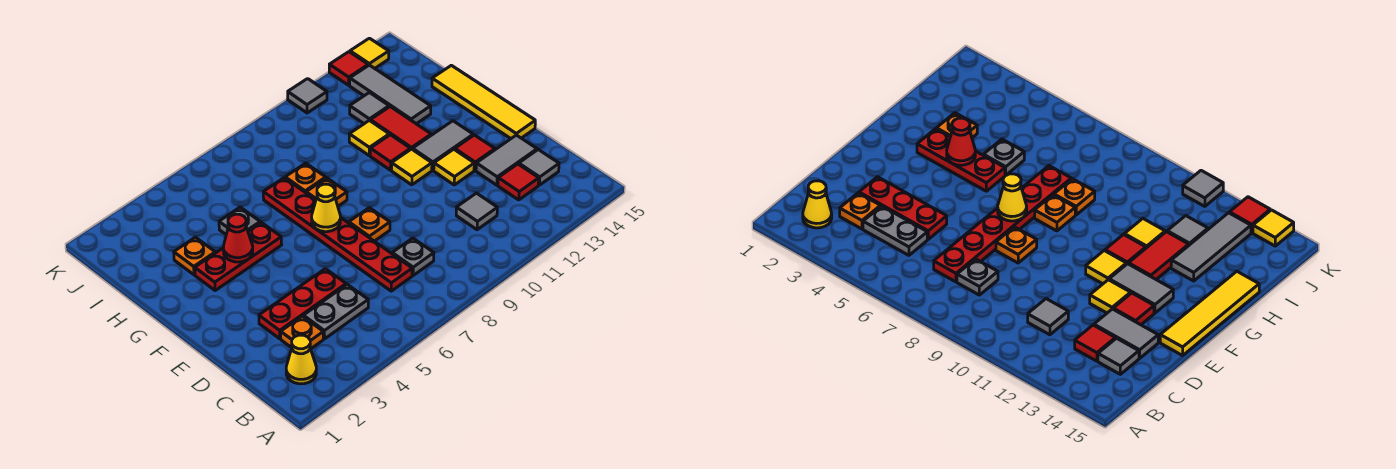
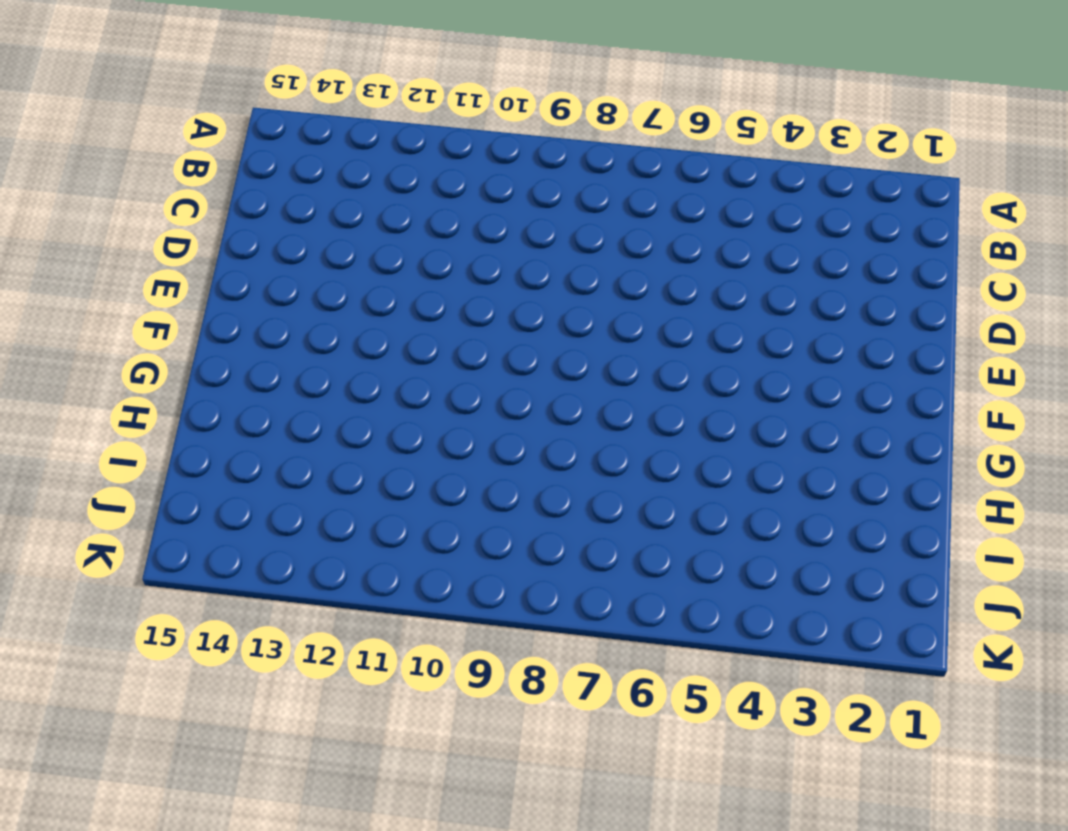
none -> yellow cone B2 level 1
none -> orange plate C3 level 1
none -> grey plate C4:C5 level 1
none -> red plate C7:H7 level 1

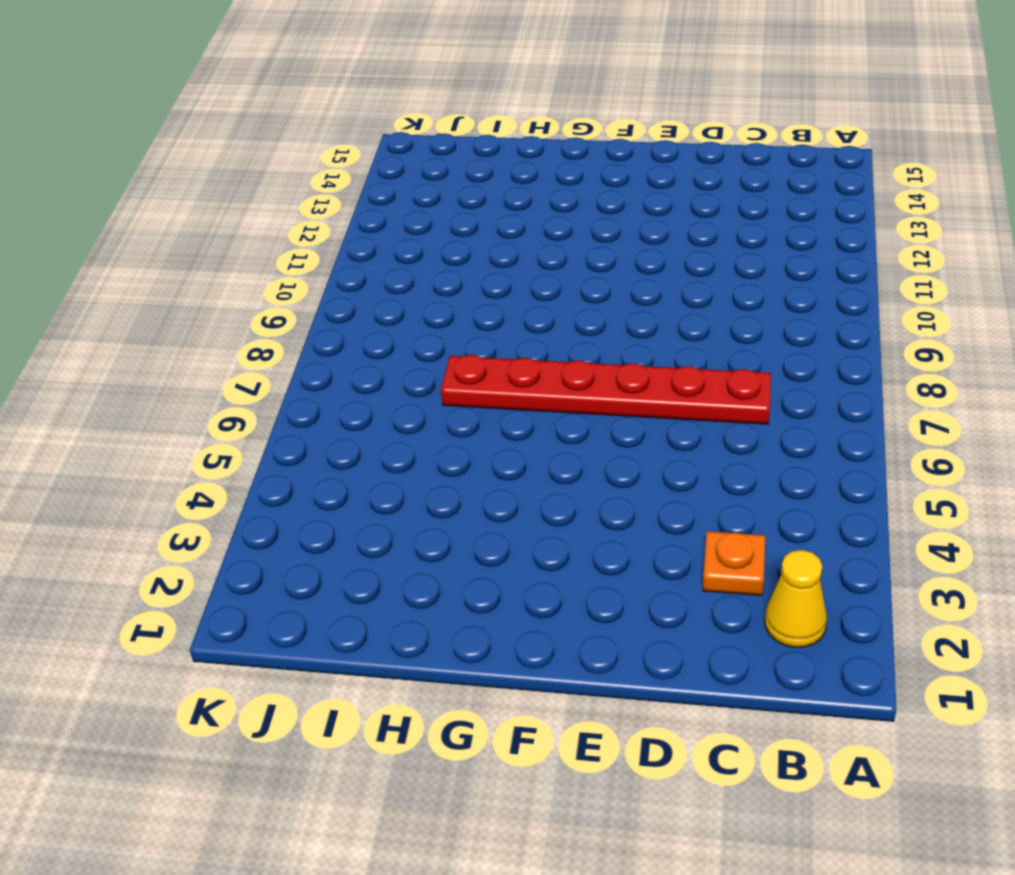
none -> grey plate C4:C5 level 1
none -> grey plate C8 level 1
none -> grey tile C11 level 1
none -> red tile C13 level 1

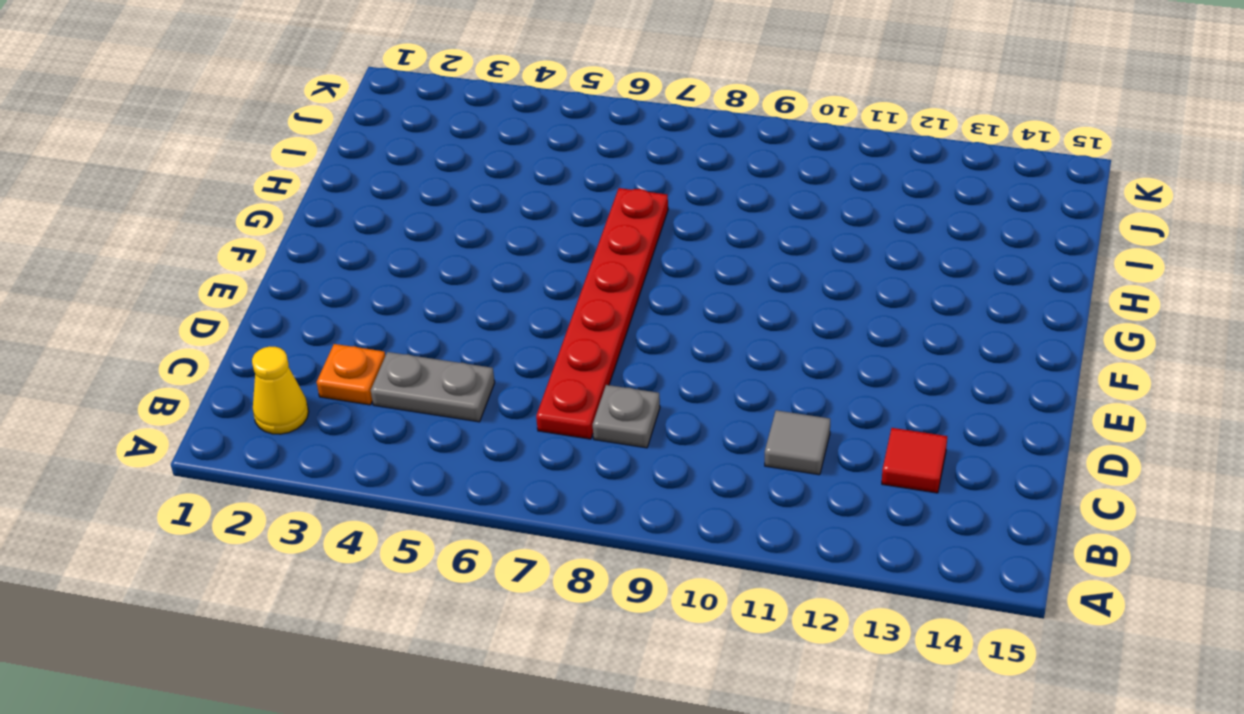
none -> grey tile C14 level 1
none -> red plate D3:D5 level 1
none -> grey tile D13:D14 level 1
none -> orange plate E8 level 1

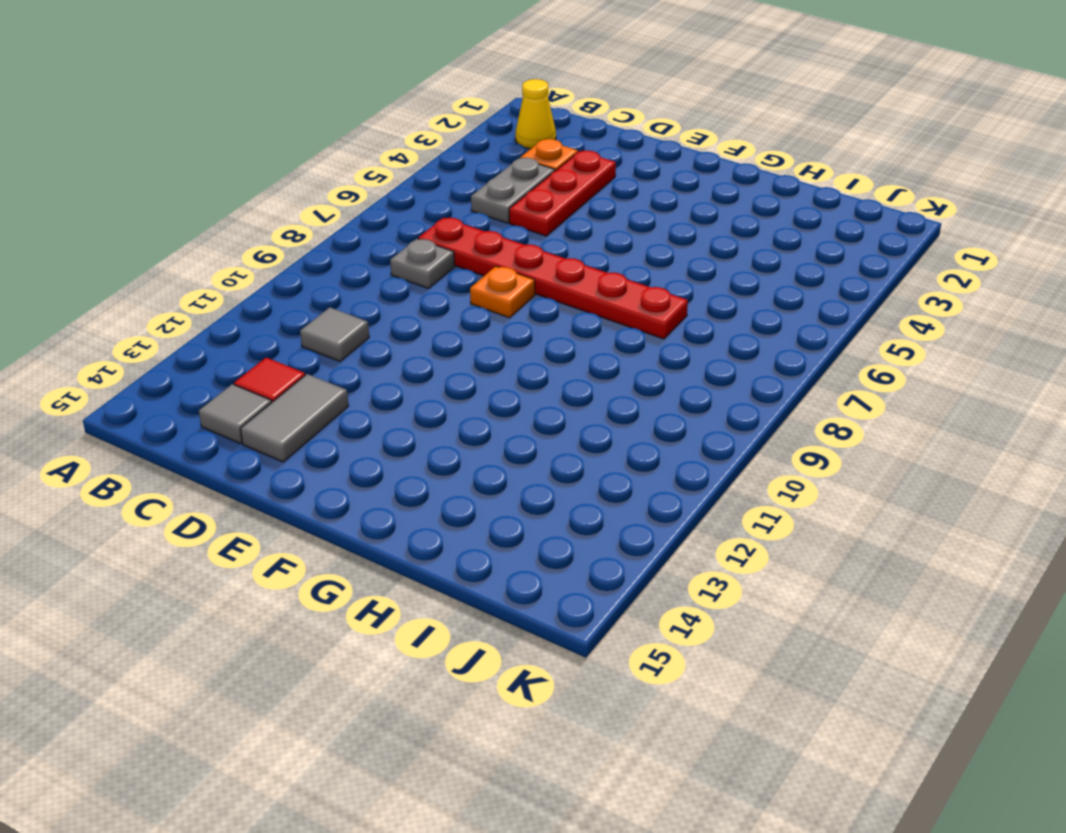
none -> yellow tile E12 level 1
none -> red tile E13 level 1
none -> yellow tile E15:H15 level 1
none -> yellow tile F11 level 1

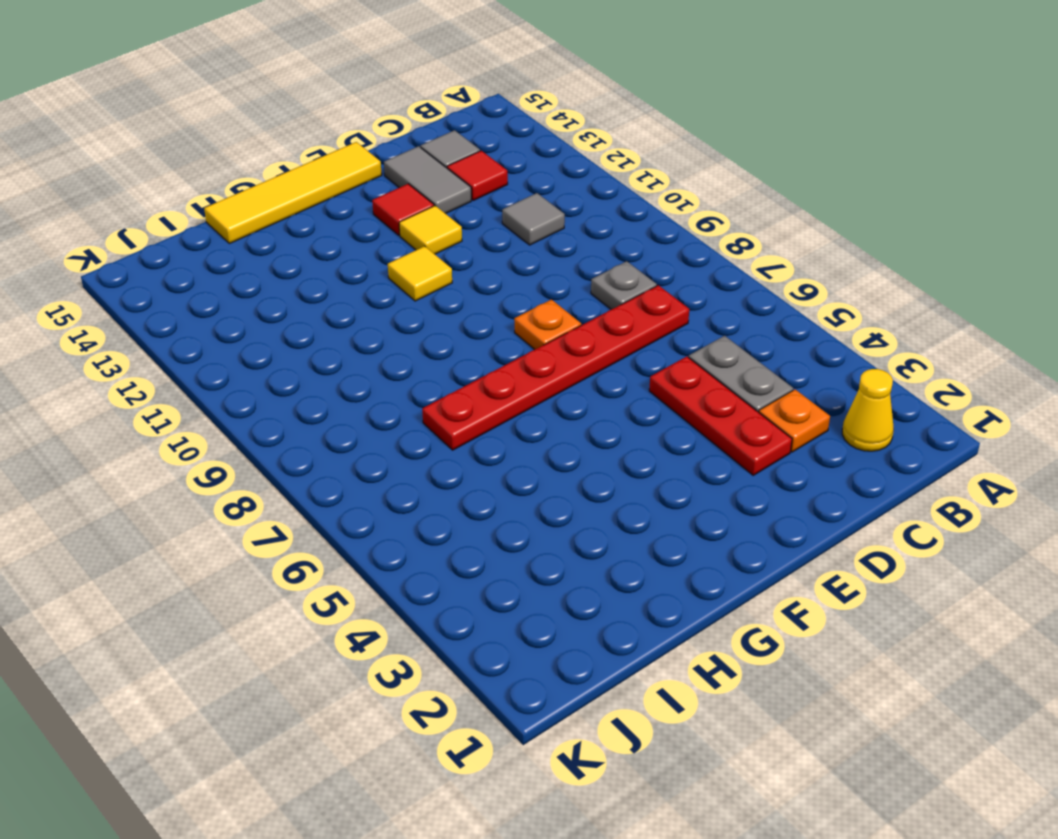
none -> grey tile F12:F13 level 1
none -> red plate G3:G5 level 1
none -> orange plate G8 level 1
none -> red tile G11 level 1

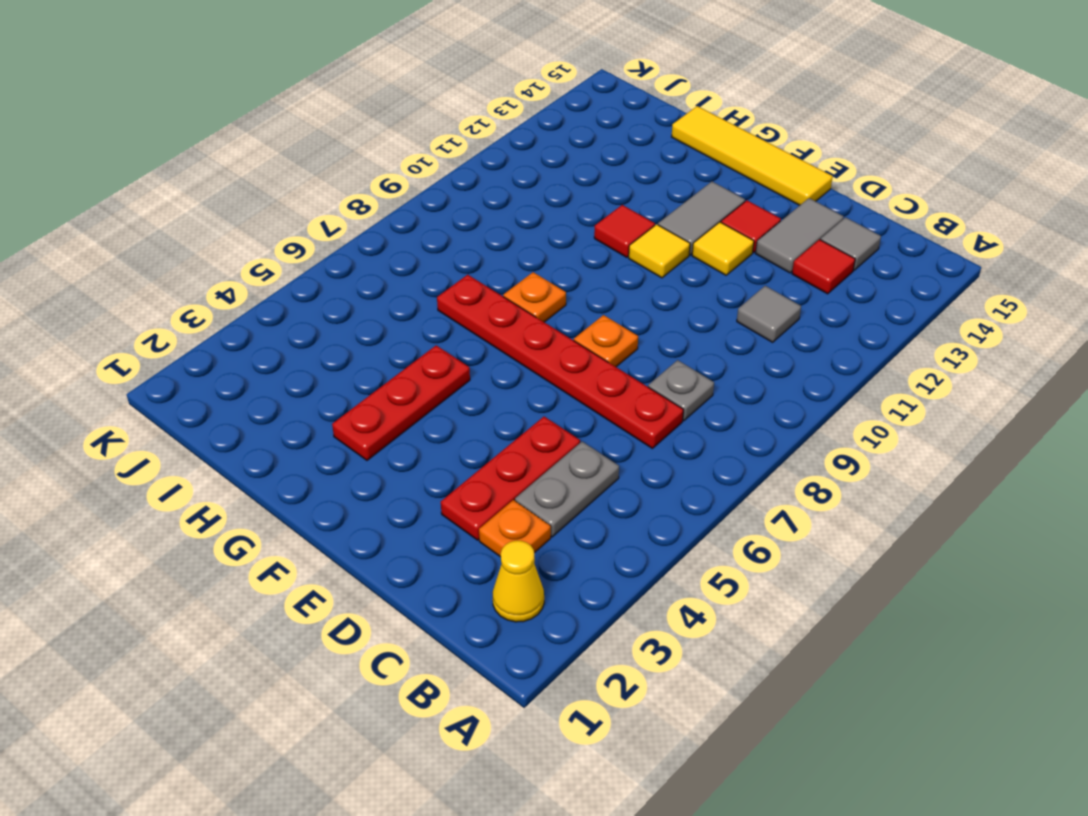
none -> red tile G12:H12 level 1
none -> orange plate H3 level 1
none -> grey plate H5 level 1
none -> orange plate H8 level 1

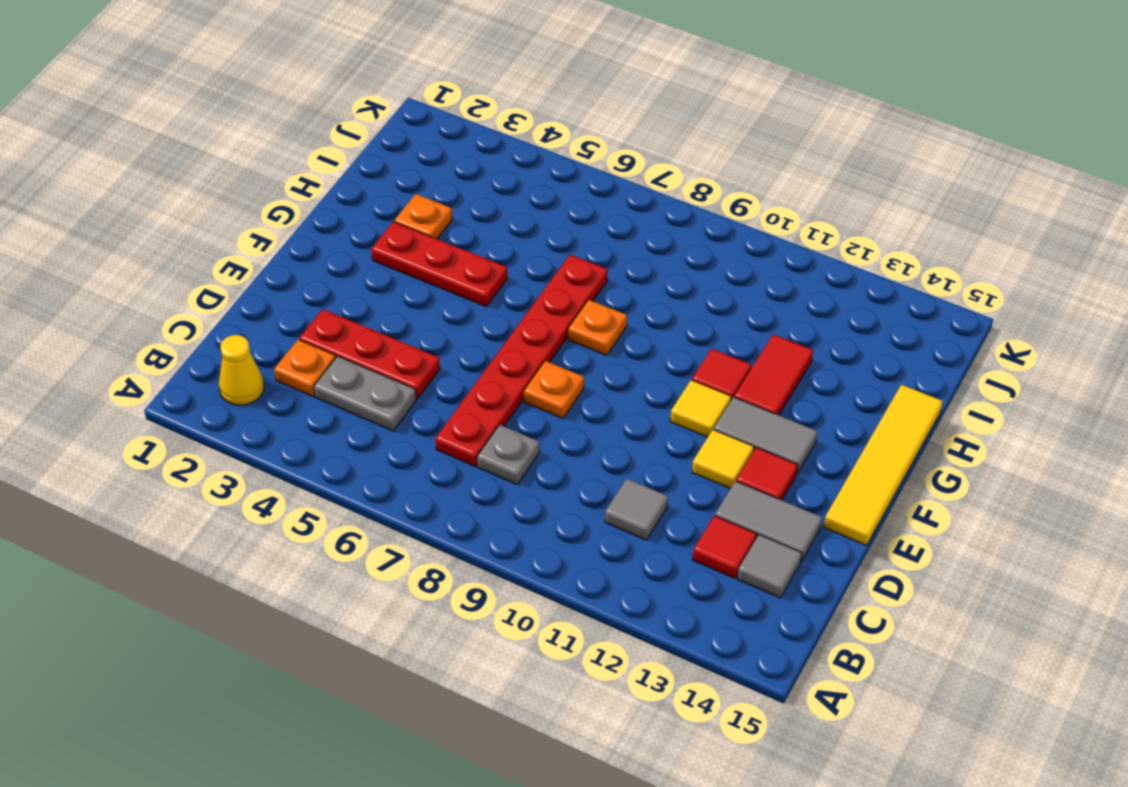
none -> grey plate H5 level 1
none -> orange plate H8 level 1
none -> yellow tile H11 level 1
none -> grey tile H13:J13 level 1

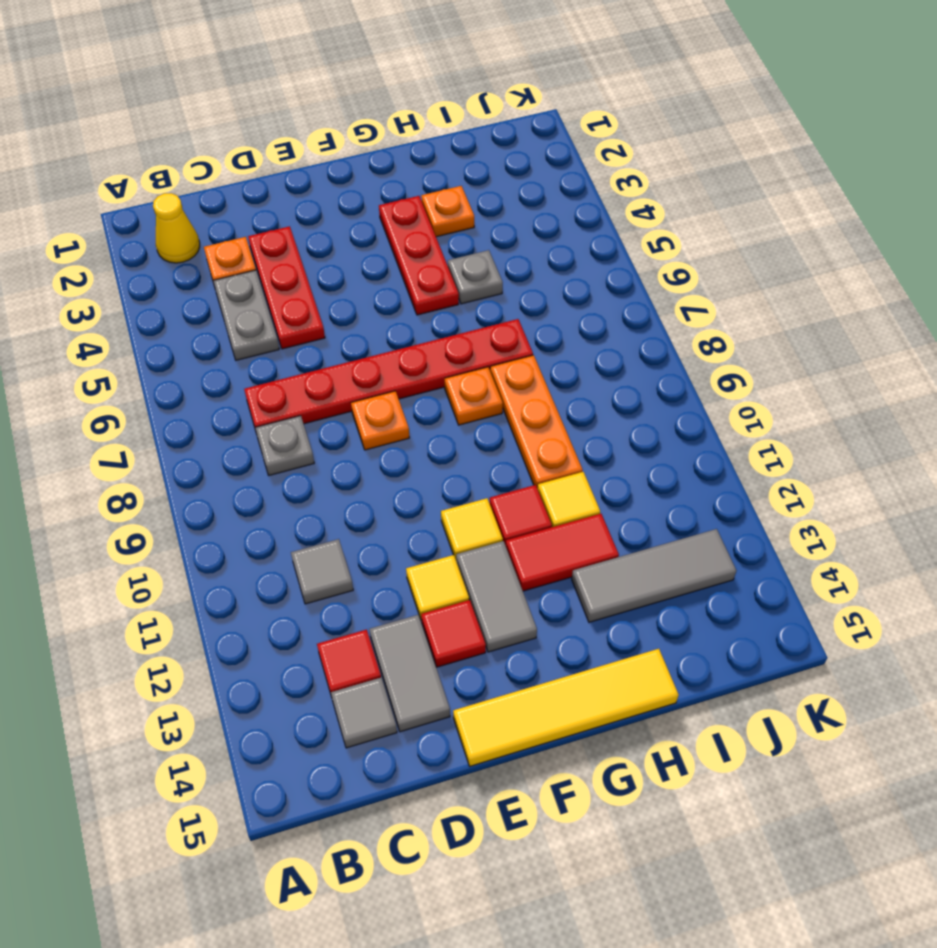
orange plate H8:H10 level 1 -> orange plate H8 level 1
none -> grey tile I12 level 1
none -> grey tile K11 level 1
none -> red tile K13 level 1
none -> yellow tile K14 level 1

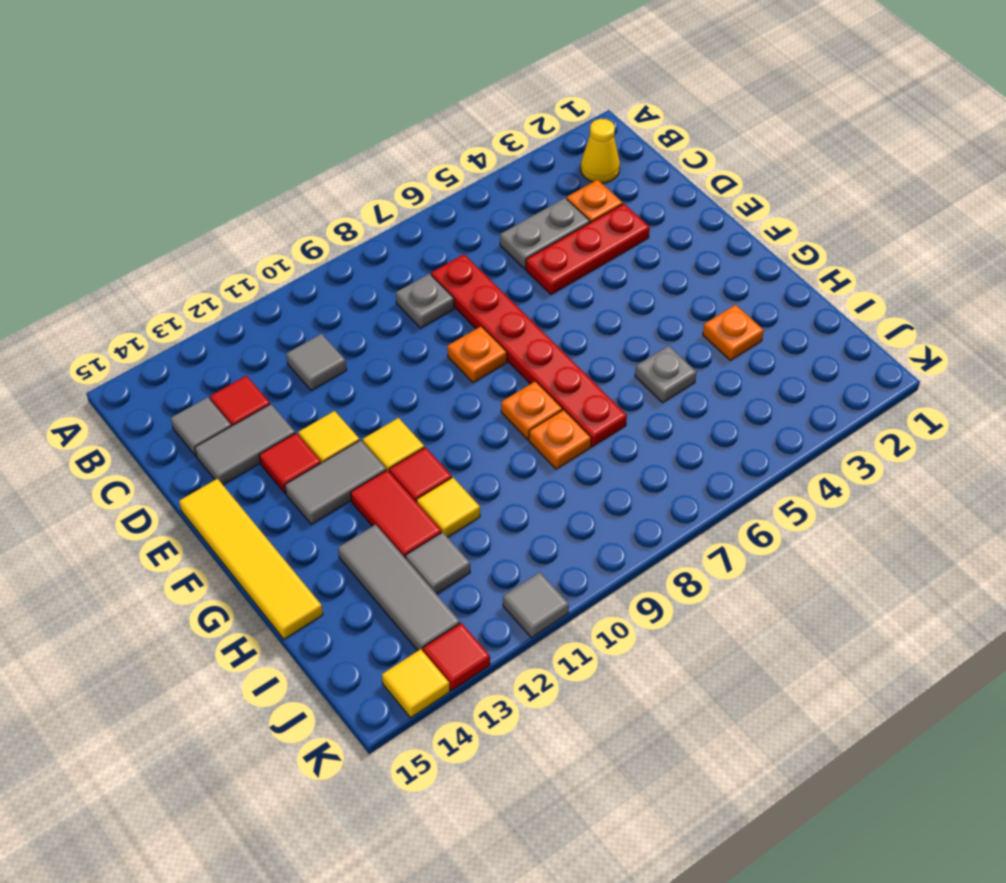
none -> red plate G3:G5 level 1
none -> yellow cone F7 level 2
none -> red cone G4 level 2

